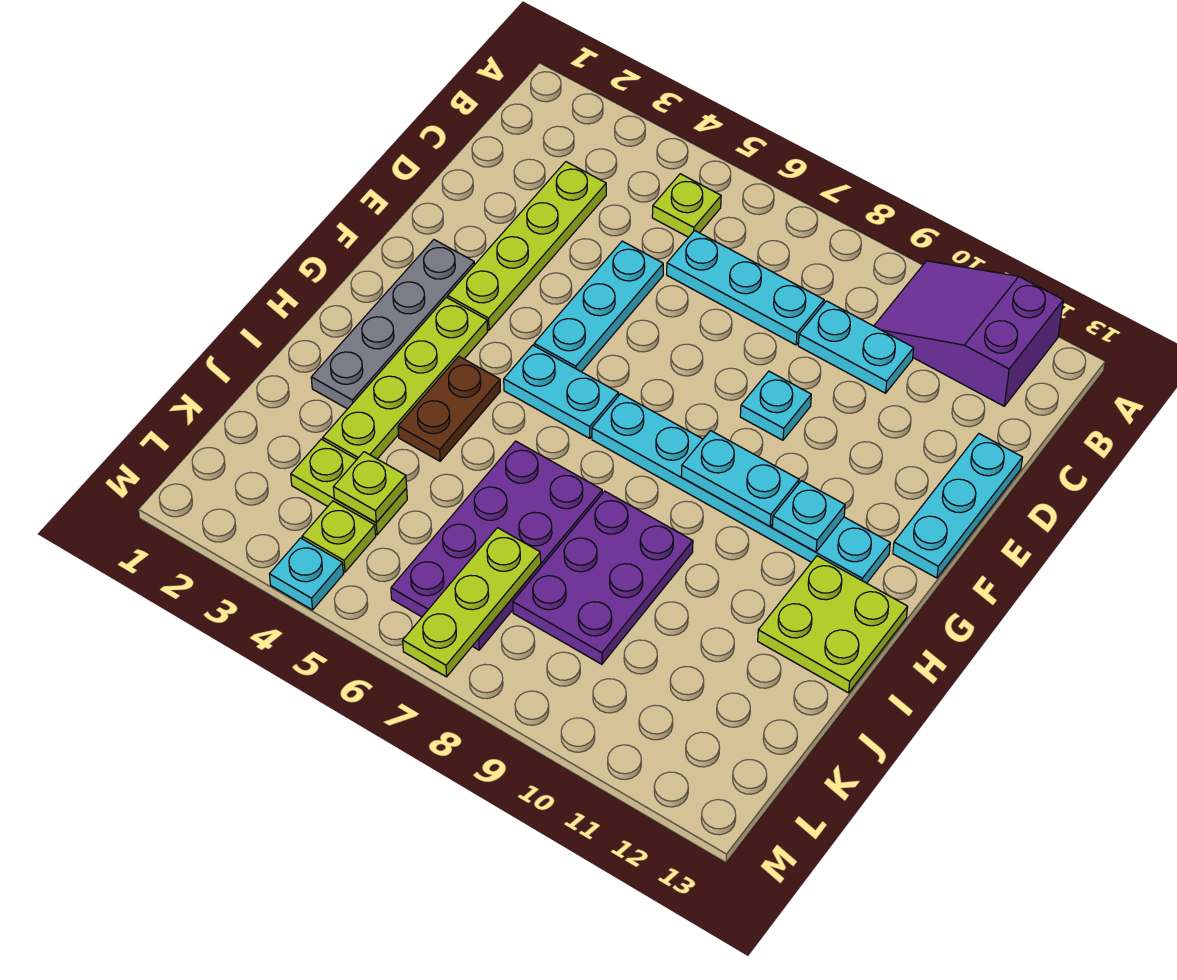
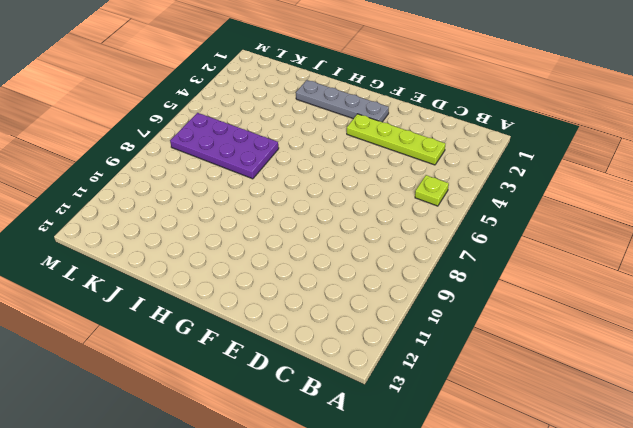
none -> purple slope A10:B12 level 1 top 12
none -> cyan plate C6:C8 level 1
none -> cyan plate C9:C10 level 1

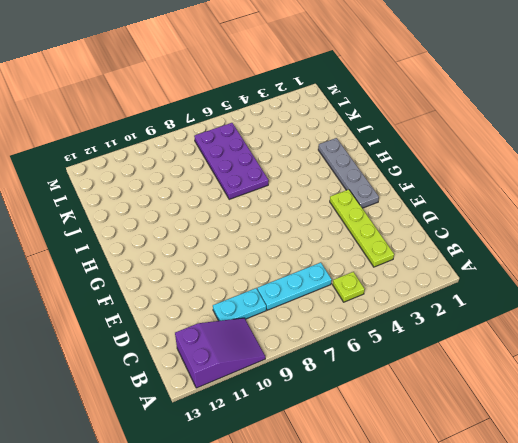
none -> cyan plate D5:F5 level 1
none -> cyan plate D13:F13 level 1
none -> cyan plate E9 level 1

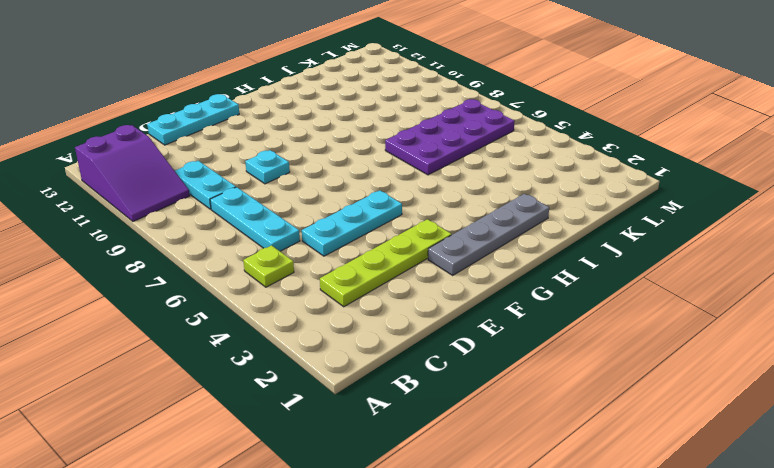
none -> lime plate G3:J3 level 1
none -> cyan plate G5:G6 level 1
none -> cyan plate G7:G12 level 1

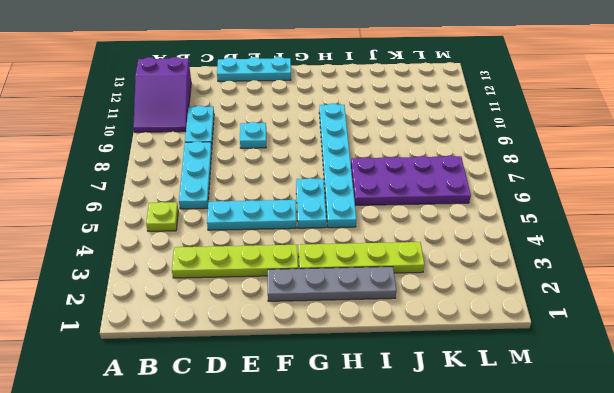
cyan plate H5:H10 level 1 -> cyan plate G7:G12 level 1
none -> brown plate H4:I4 level 1
none -> lime plate H12:I13 level 1
none -> purple plate I8:K9 level 1

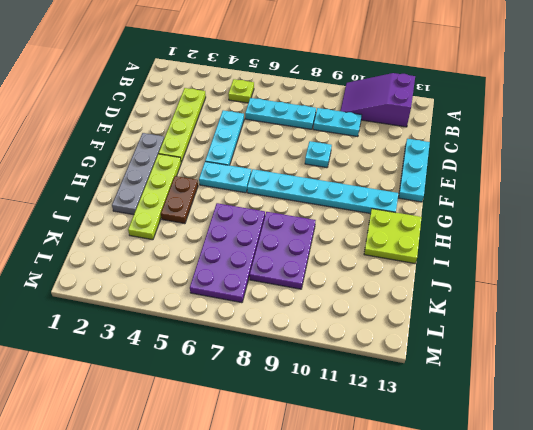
none -> lime plate K3:K4 level 1
none -> lime plate L4 level 1
none -> cyan plate M4 level 1

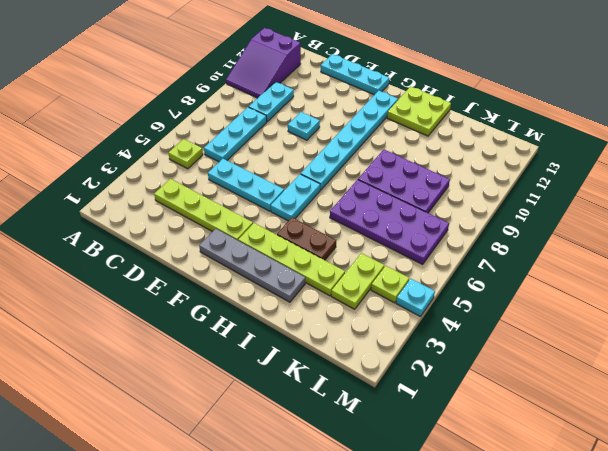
none -> cyan plate G9:G10 level 2
none -> cyan plate G11 level 2
none -> lime plate K4 level 2

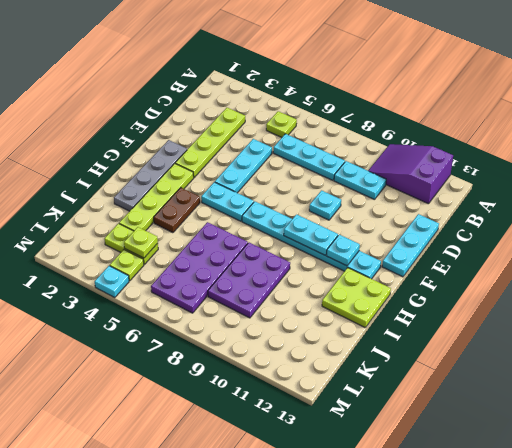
none -> lime plate K7:M7 level 2

